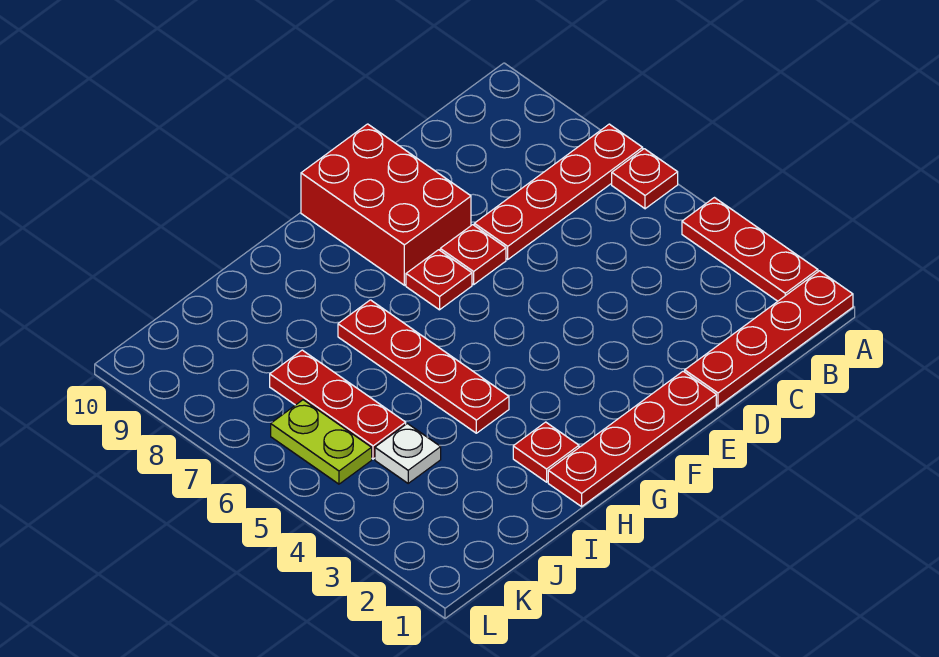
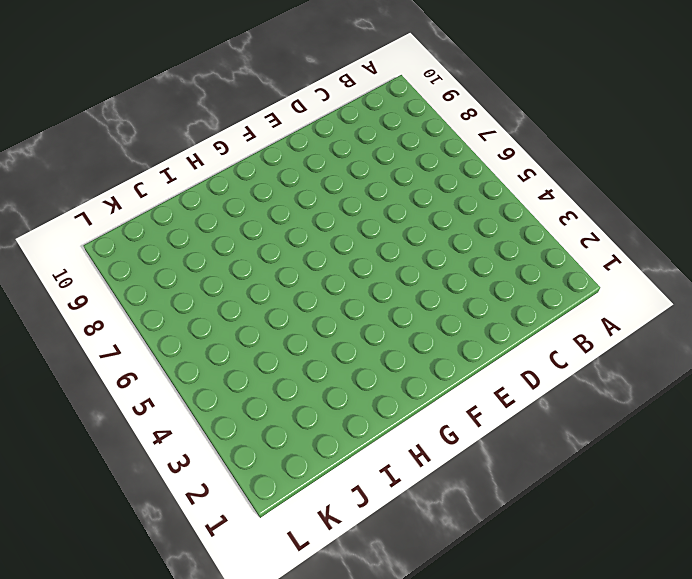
none -> red plate A1:D1 level 1
none -> red plate A2:A4 level 1
none -> red plate A6 level 1

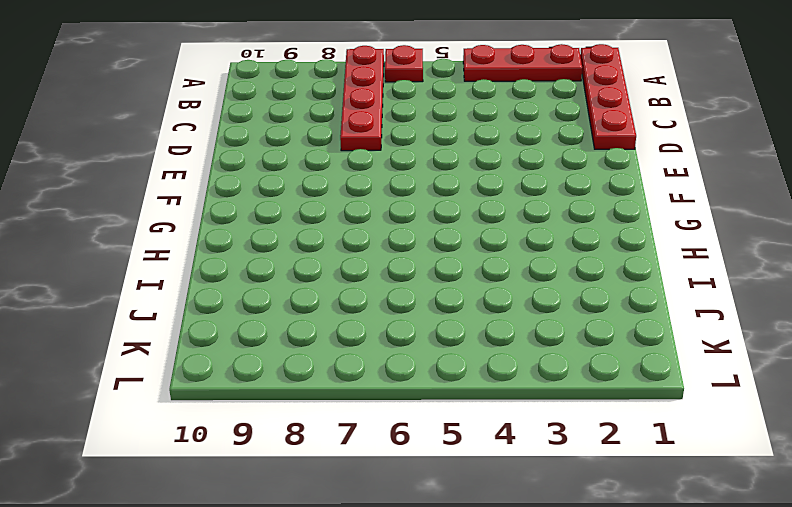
none -> red plate E1:H1 level 1
none -> red plate E7 level 1
none -> red brick E8:F10 level 1

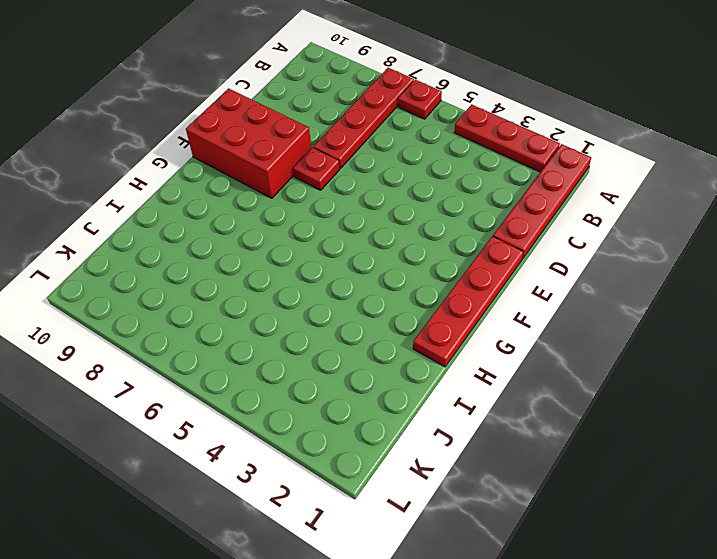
none -> red plate F7 level 1
none -> red plate H2 level 1
none -> red plate H4:H7 level 1

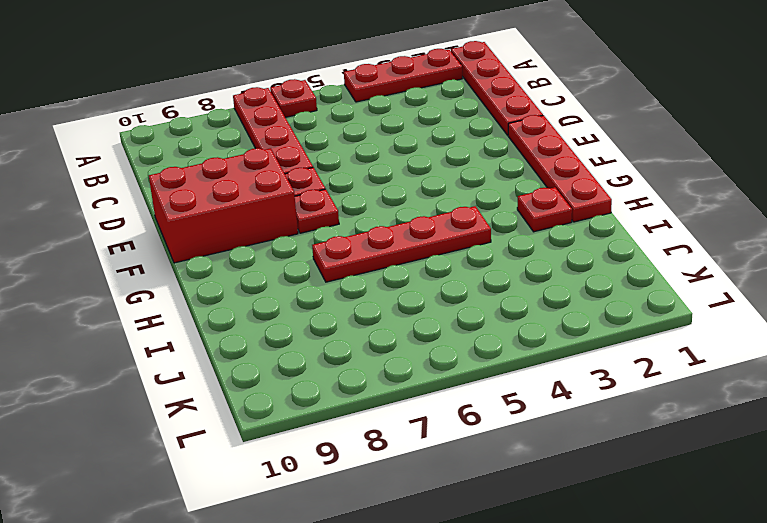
none -> white plate J4 level 1
none -> red plate J5:J7 level 1
none -> lime plate K5:K6 level 1

